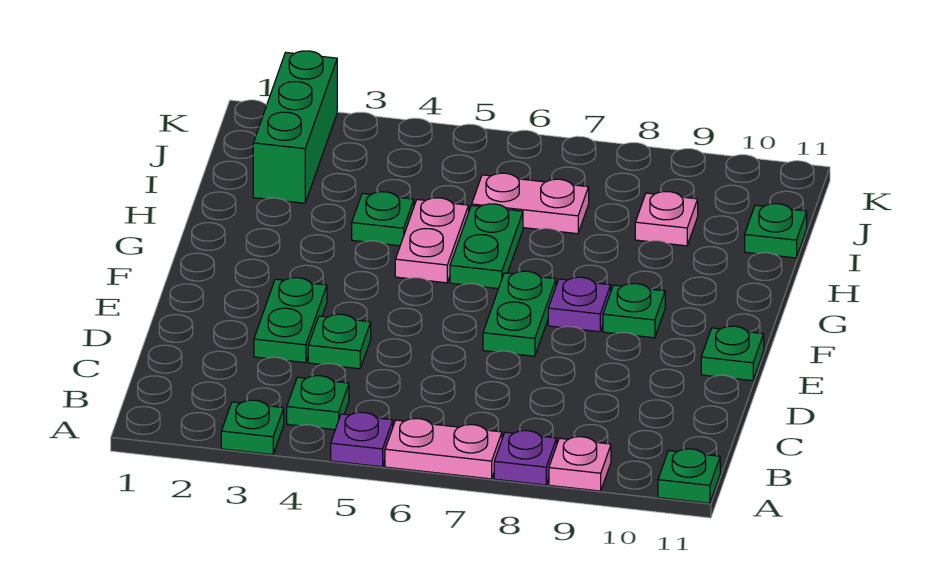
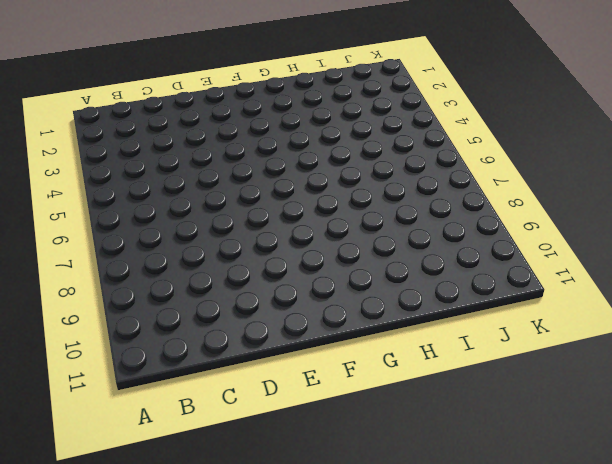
none -> green plate A3 level 1
none -> purple plate A5 level 1
none -> pink plate A6:A7 level 1

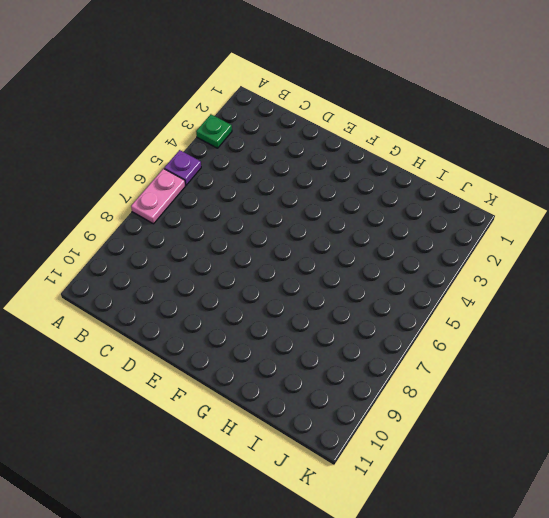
none -> purple plate A8 level 1
none -> pink plate A9 level 1
none -> green plate A11 level 1

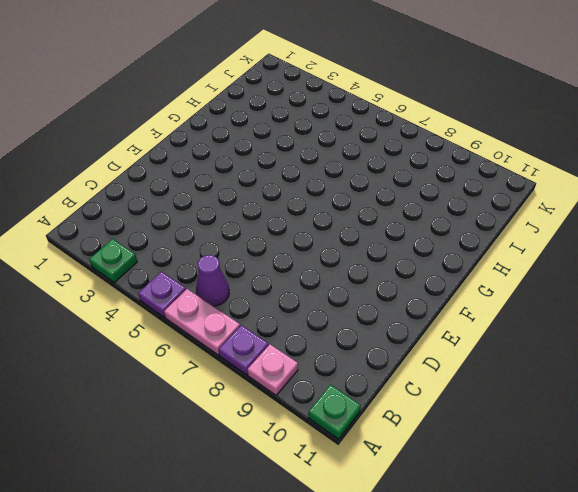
purple cone B6 level 1 -> none
none -> green plate B4 level 1
none -> green plate D3:E3 level 1
none -> green plate D4 level 1

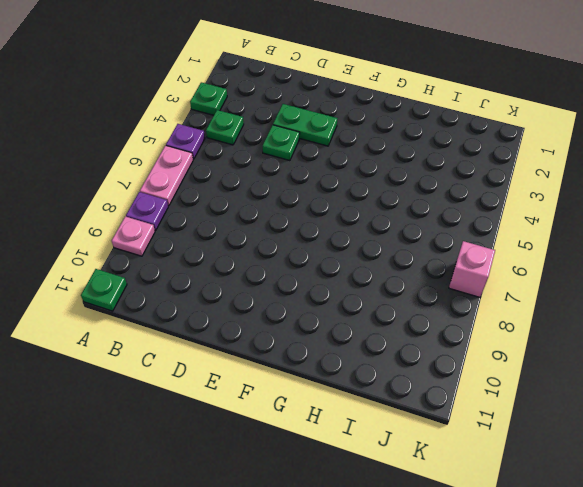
pink brick K7 level 1 -> none
none -> green plate E7:F7 level 1
none -> green plate E11 level 1
none -> purple plate F8 level 1

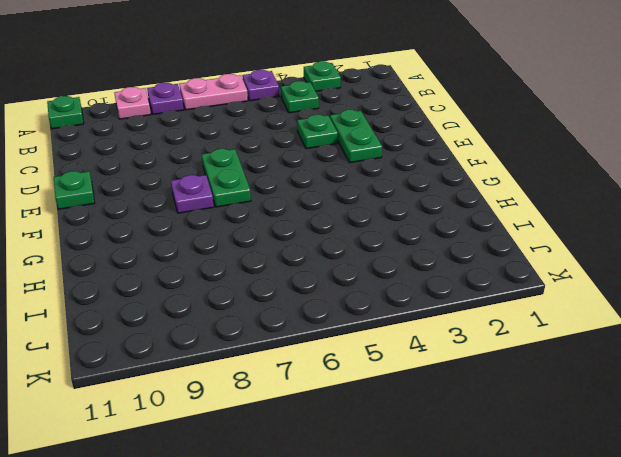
none -> green plate F9 level 1
none -> pink plate G5:H5 level 1
none -> green plate G6:H6 level 1

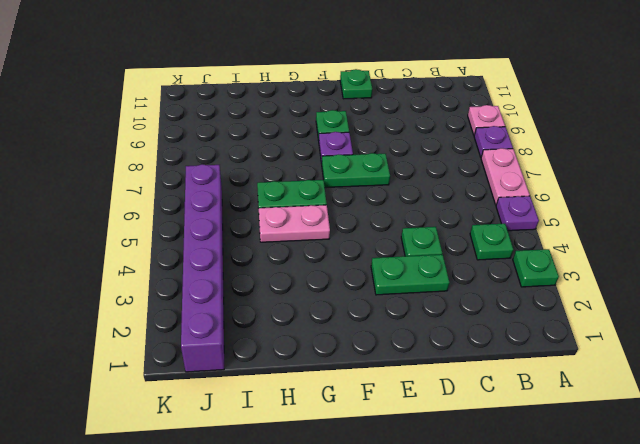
purple brick J1:J6 level 1 -> green brick I2:K2 level 1
none -> green plate A11 level 1
none -> green plate H4 level 1
none -> pink plate I6:I7 level 1

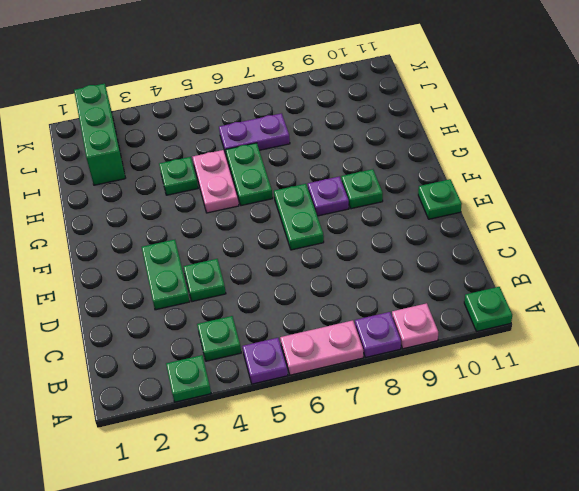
purple plate I6:I7 level 1 -> pink plate I6:I7 level 1
none -> pink plate I9 level 1
none -> green plate I11 level 1

